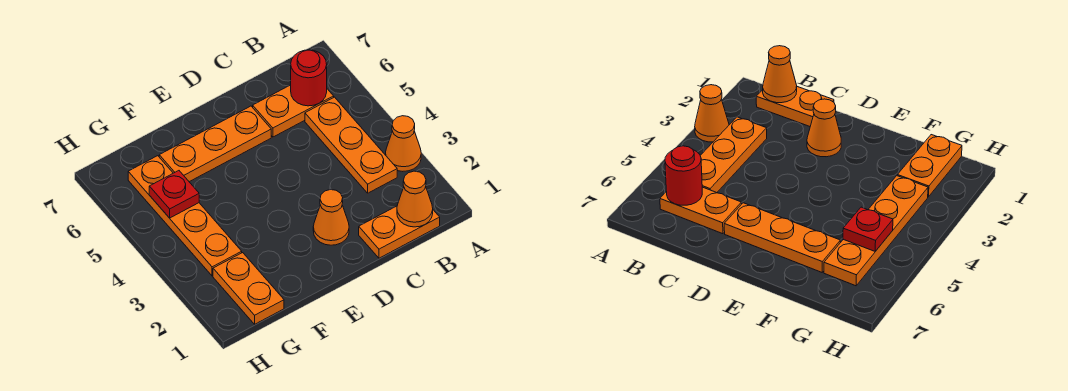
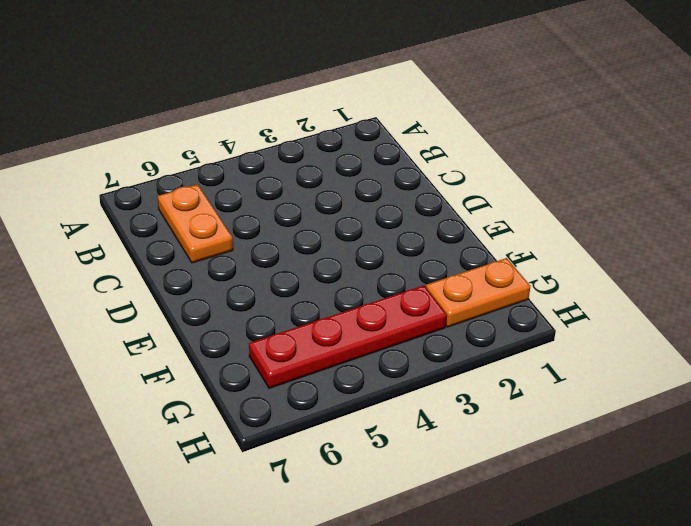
red plate G3:G6 level 1 -> orange plate G3:G6 level 1
none -> orange cone A3 level 1
none -> orange plate B1:C1 level 1

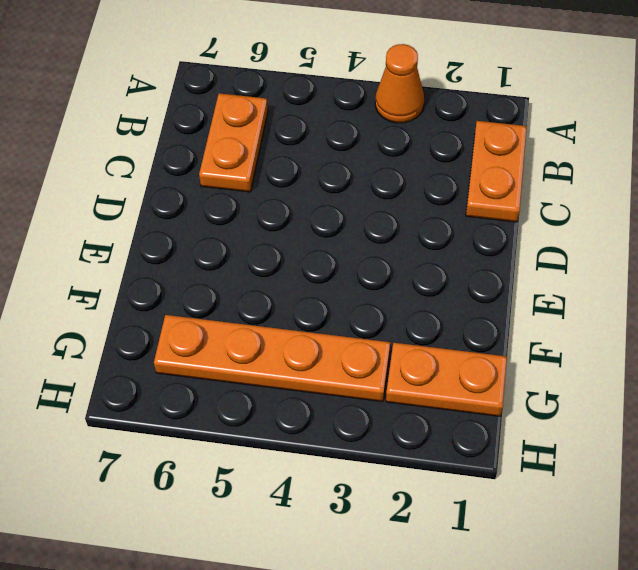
none -> orange plate B3:B5 level 1
none -> orange cone D2 level 1

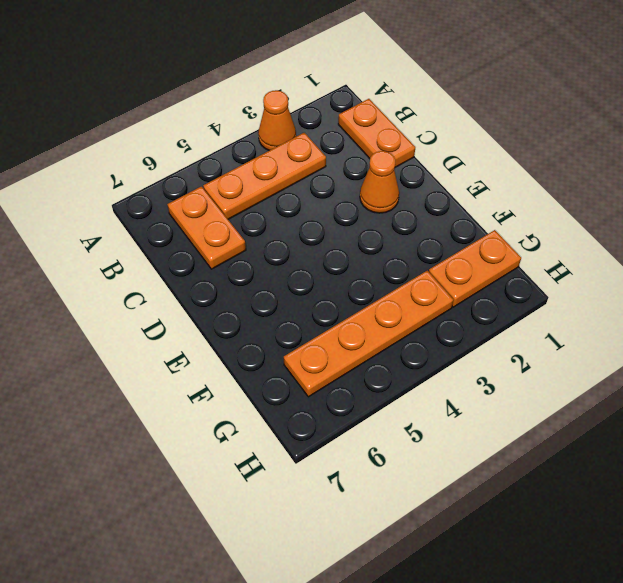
none -> orange plate D6:F6 level 1
none -> orange cone B1 level 2

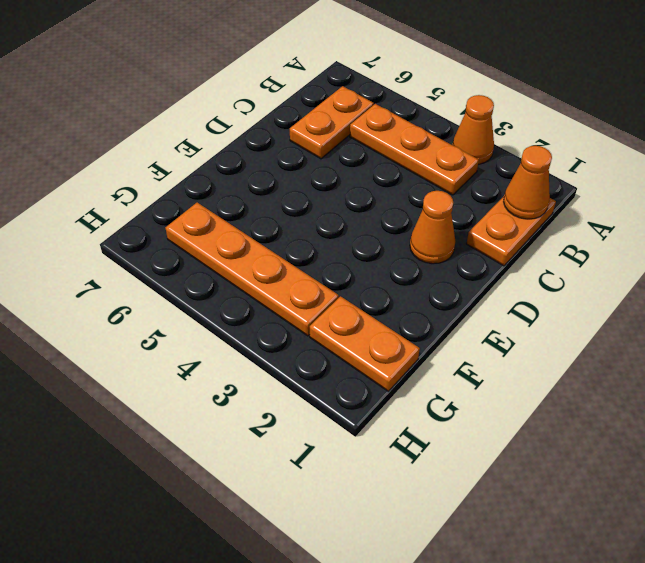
none -> orange plate D6:F6 level 1
none -> red round brick B6 level 2

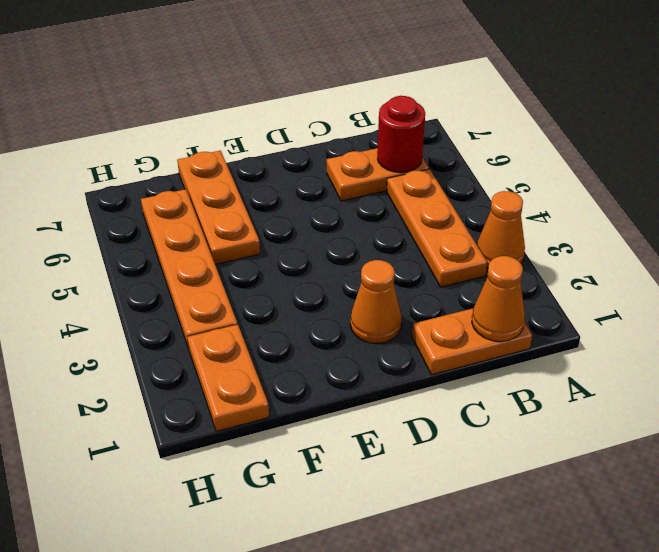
orange plate F5:F7 level 1 -> orange plate D6:F6 level 1
none -> red plate G5 level 2

